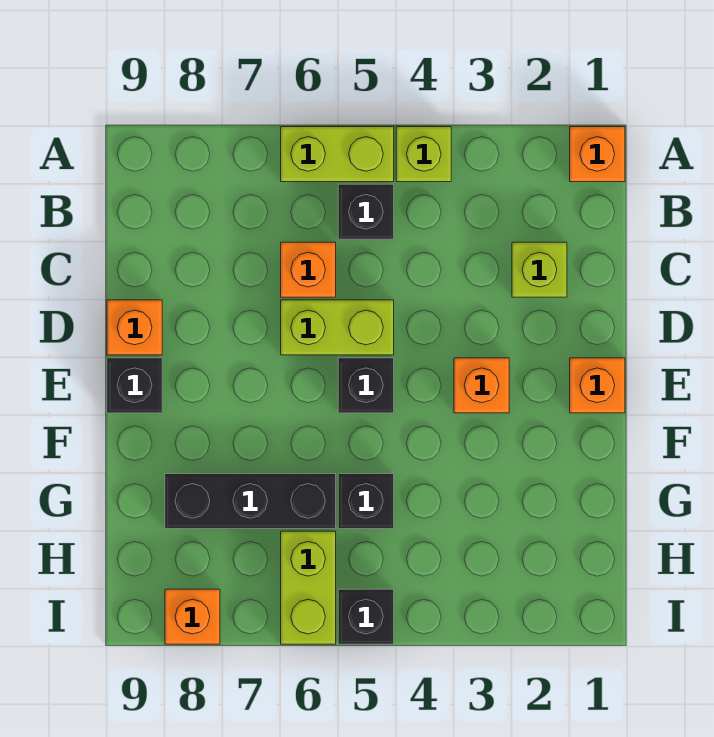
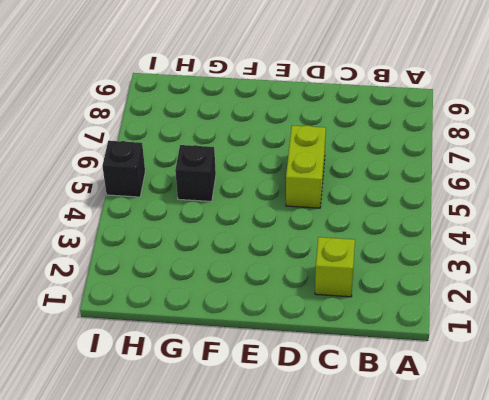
none -> orange brick A1 level 1
none -> lime brick A4 level 1
none -> lime brick A5:A6 level 1

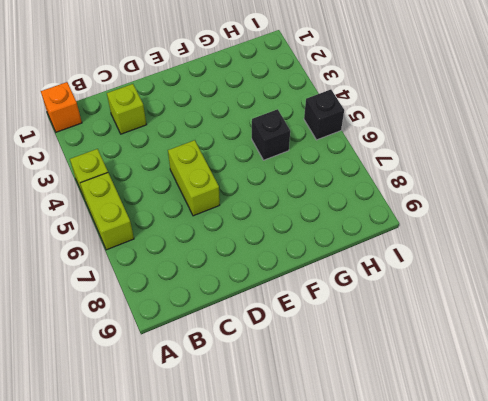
none -> black brick B5 level 1
none -> orange brick C6 level 1
none -> orange brick D9 level 1

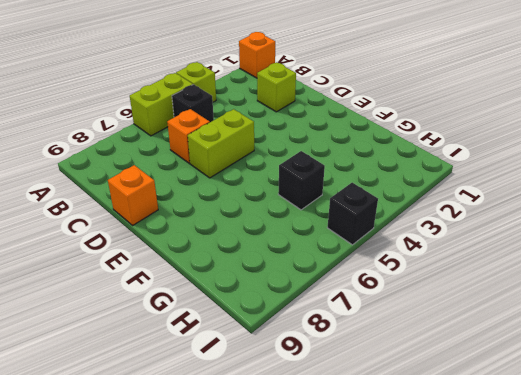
none -> orange brick E1 level 1
none -> orange brick E3 level 1
none -> black brick E5 level 1

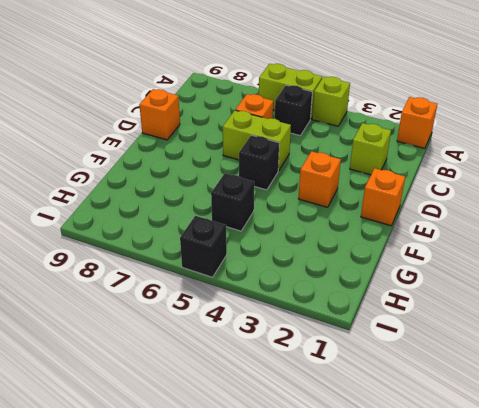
none -> black brick E9 level 1
none -> black brick G6:G8 level 1
none -> lime brick H6:I6 level 1

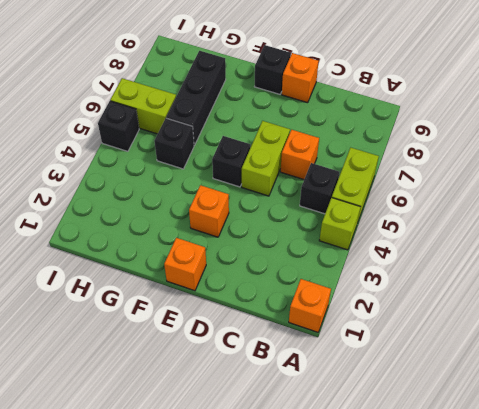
none -> lime brick C2 level 1
none -> orange brick I8 level 1

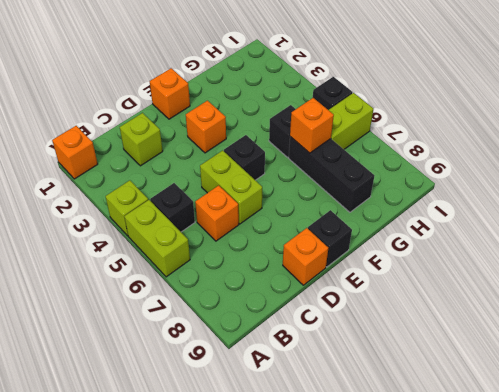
orange brick G6 level 2 -> orange brick I8 level 1

